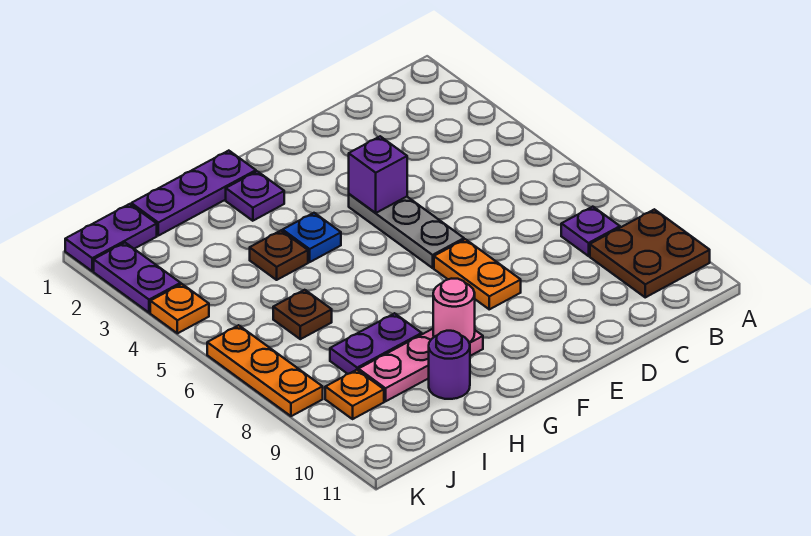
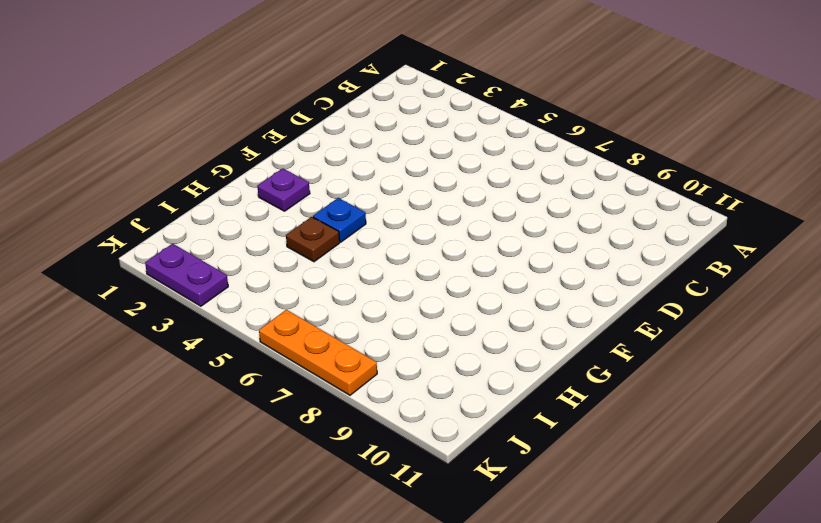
none -> brown plate A9:B10 level 1
none -> purple plate B8 level 1
none -> grey plate E4:E6 level 1

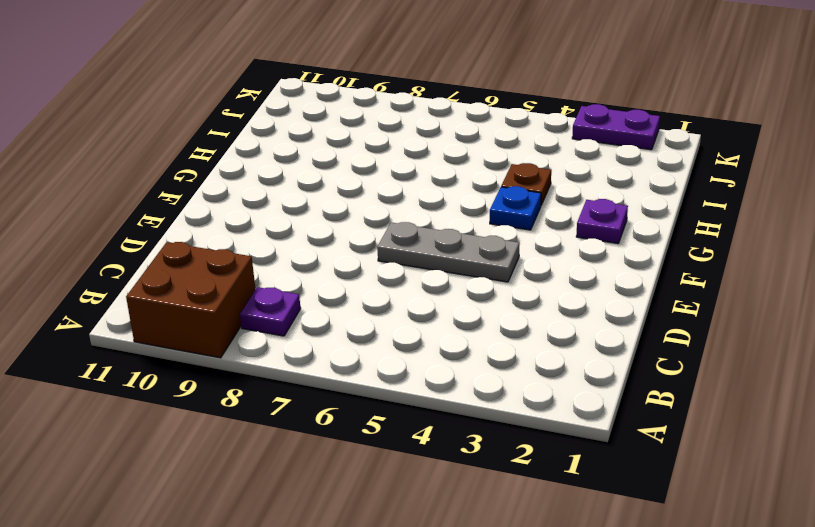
brown brick A9:B10 level 1 -> brown plate A9:B10 level 1
none -> orange plate E7:E8 level 1
none -> purple plate G1:I1 level 1
none -> pink plate G9:I9 level 1

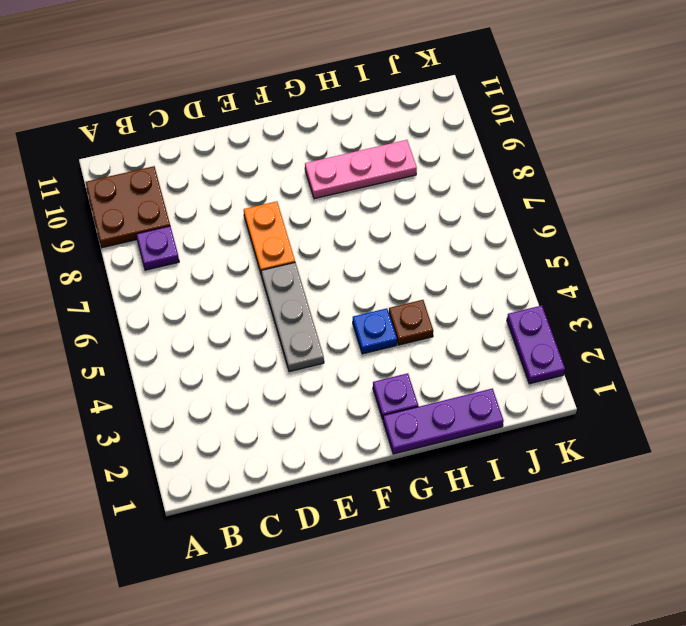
none -> purple plate H8:I8 level 1
none -> purple round brick H10 level 1
none -> brown plate I6 level 1

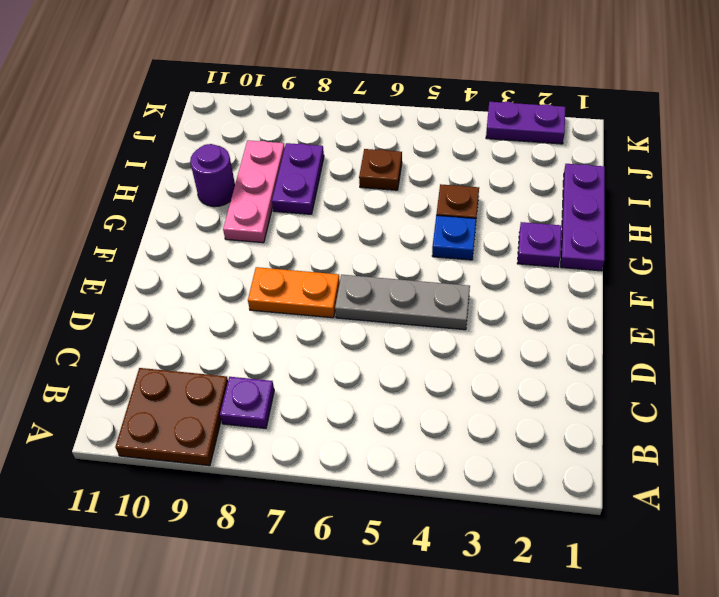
none -> purple plate J1:K1 level 1
none -> orange plate J9 level 1
none -> orange plate K4 level 1

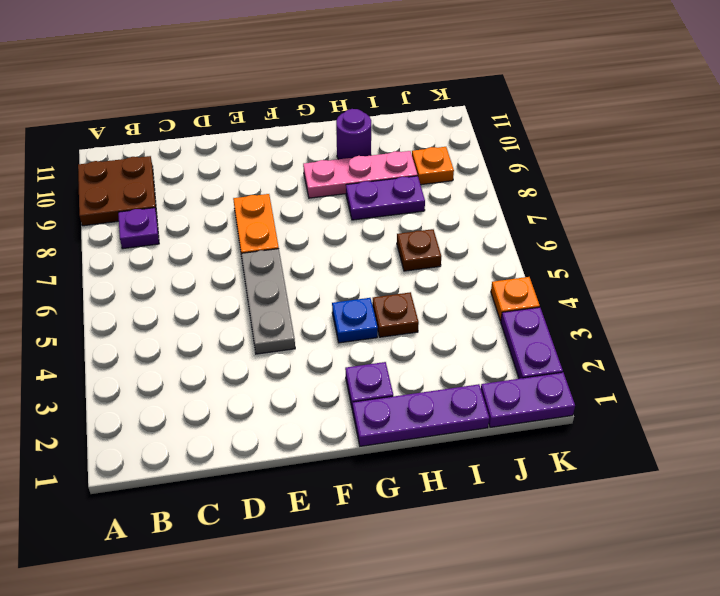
none -> orange plate K6:K8 level 1
none -> purple brick E4 level 2
none -> pink round brick G9 level 2

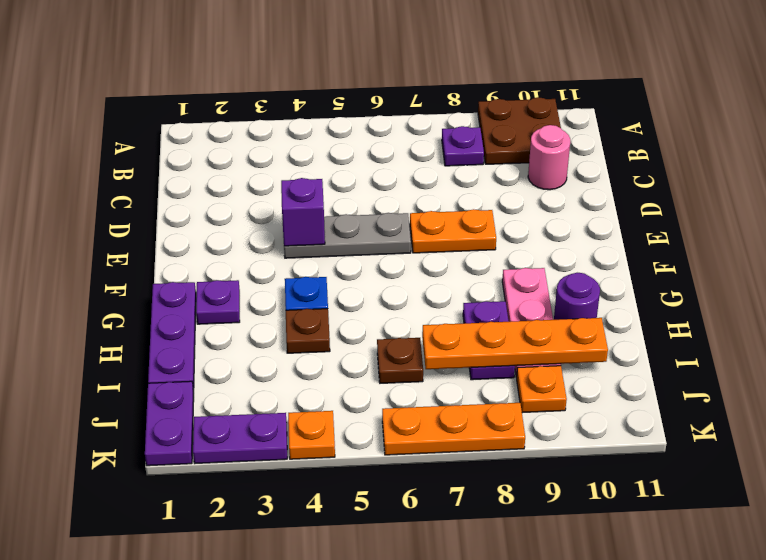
pink round brick C10 level 1 -> pink round brick G9 level 2
orange plate I7:I10 level 2 -> none

